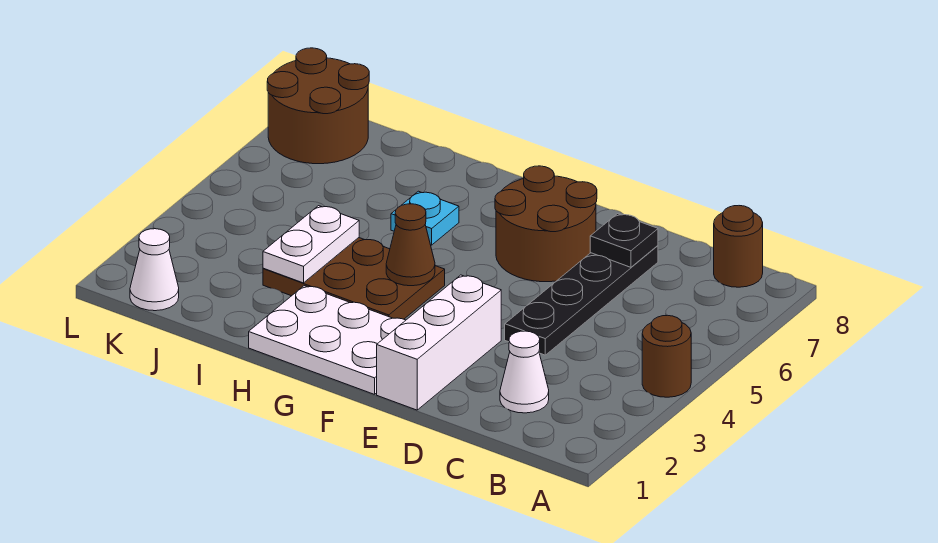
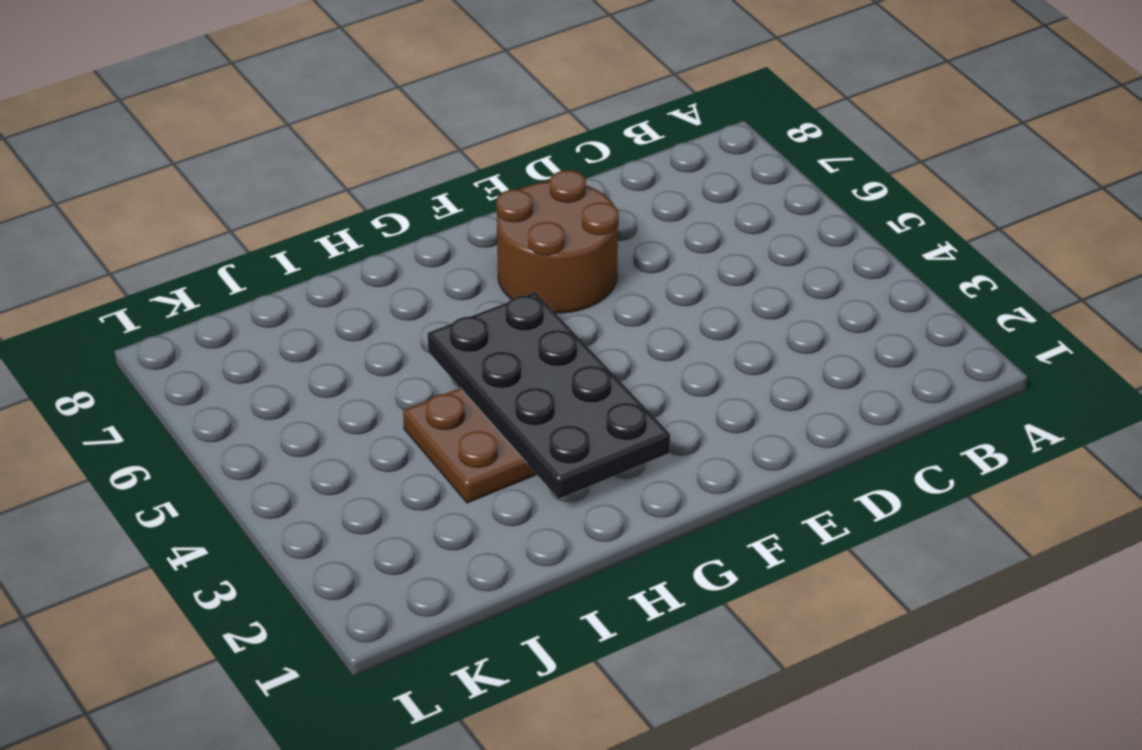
black plate G2:H5 level 2 -> brown cone G4 level 2
none -> brown round brick A4 level 1
none -> brown round brick B8 level 1
none -> white cone C2 level 1

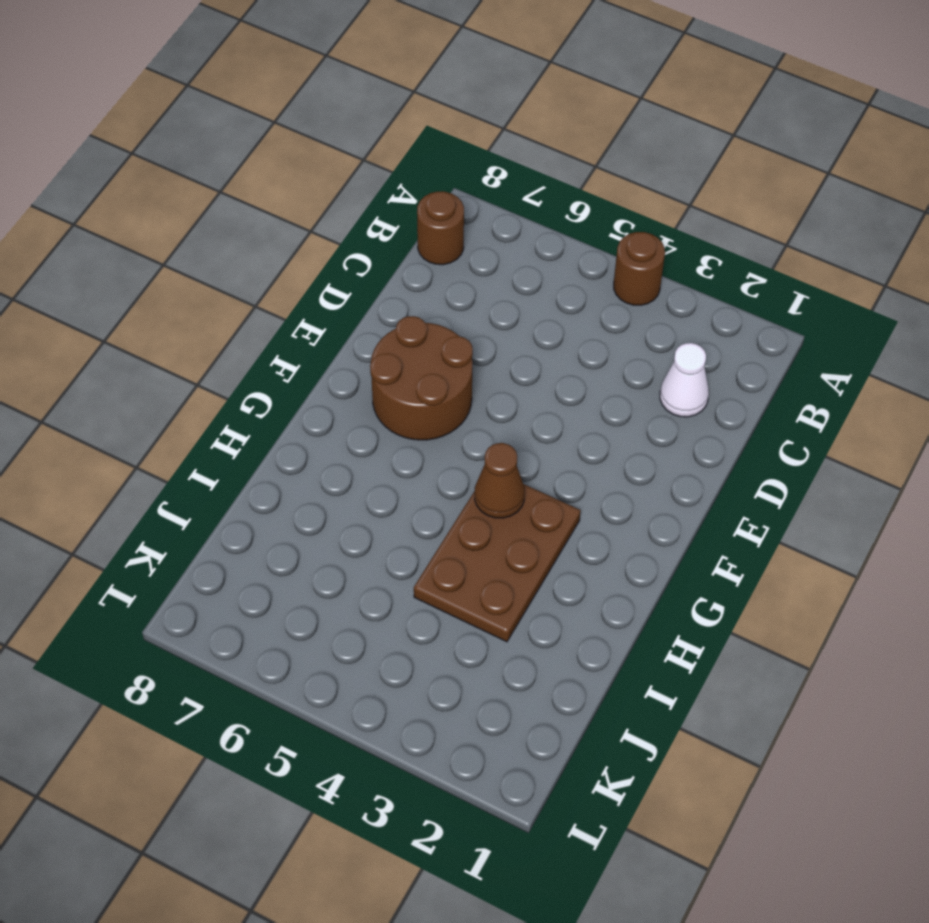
none -> black plate D4:D7 level 1
none -> white brick E1:E3 level 1
none -> white plate F1:H2 level 1

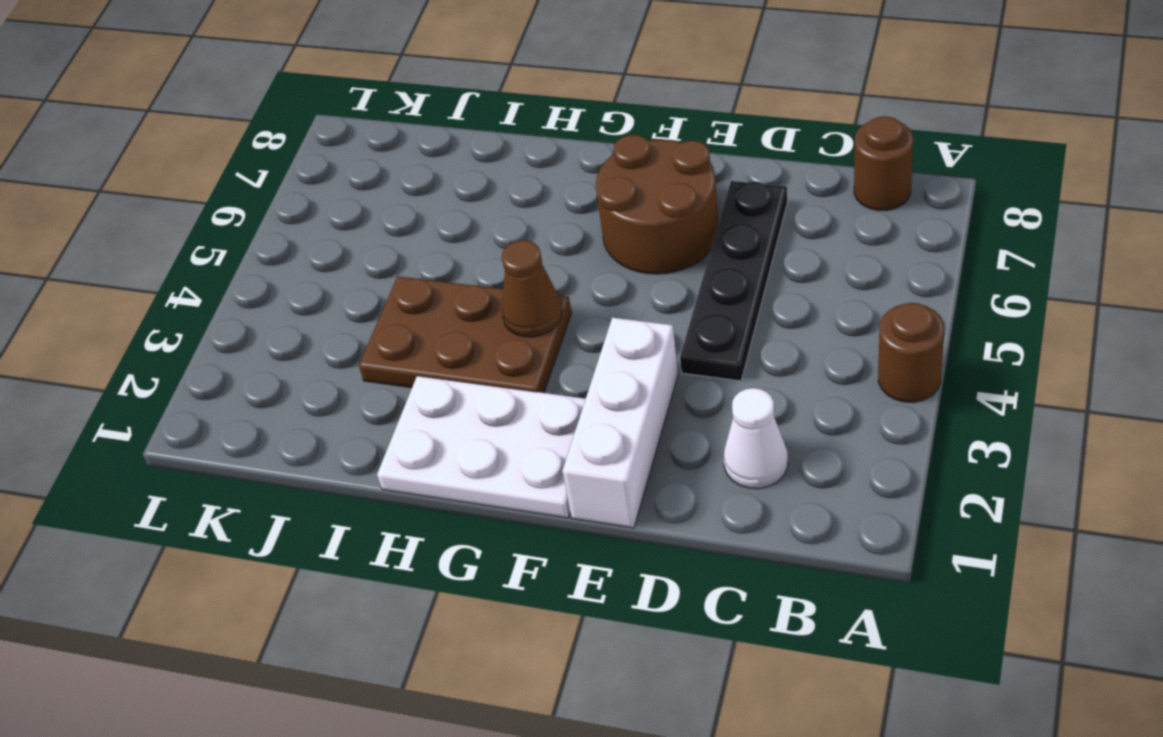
none -> cyan plate H6 level 1
none -> white cone K1 level 1
none -> brown round brick K7:L8 level 1

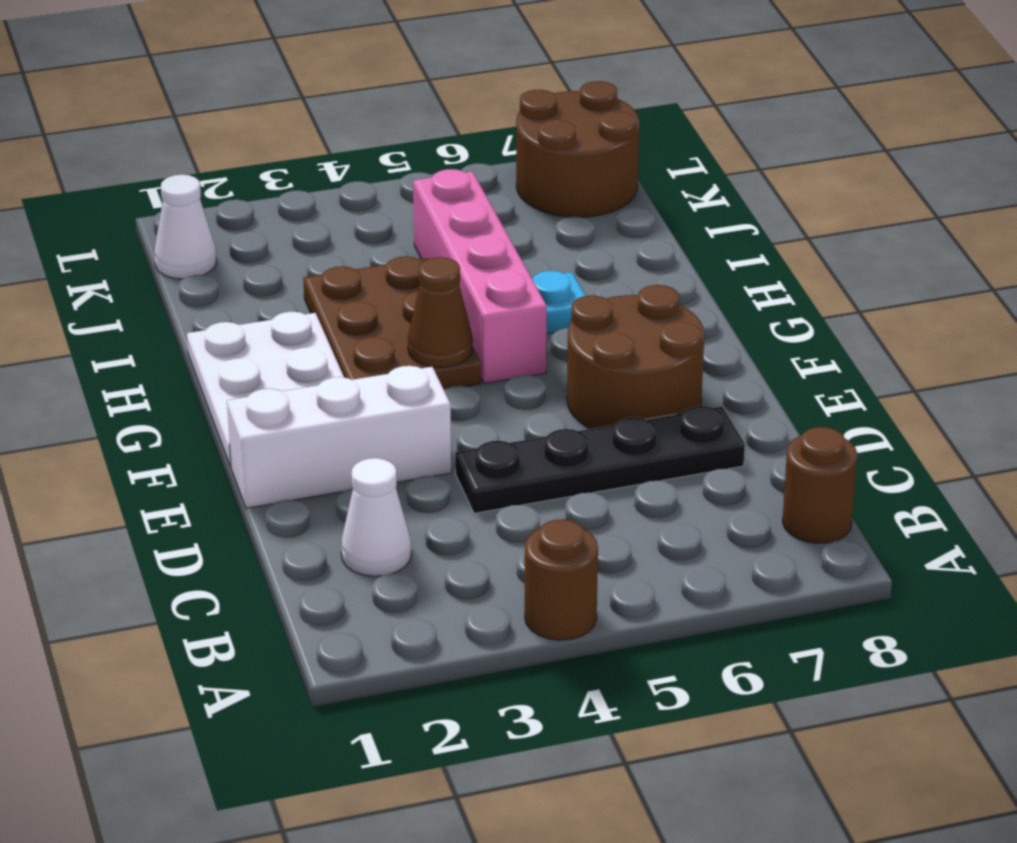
pink brick G5:J5 level 1 -> none
none -> black plate D7 level 2
none -> white plate I3:I4 level 2

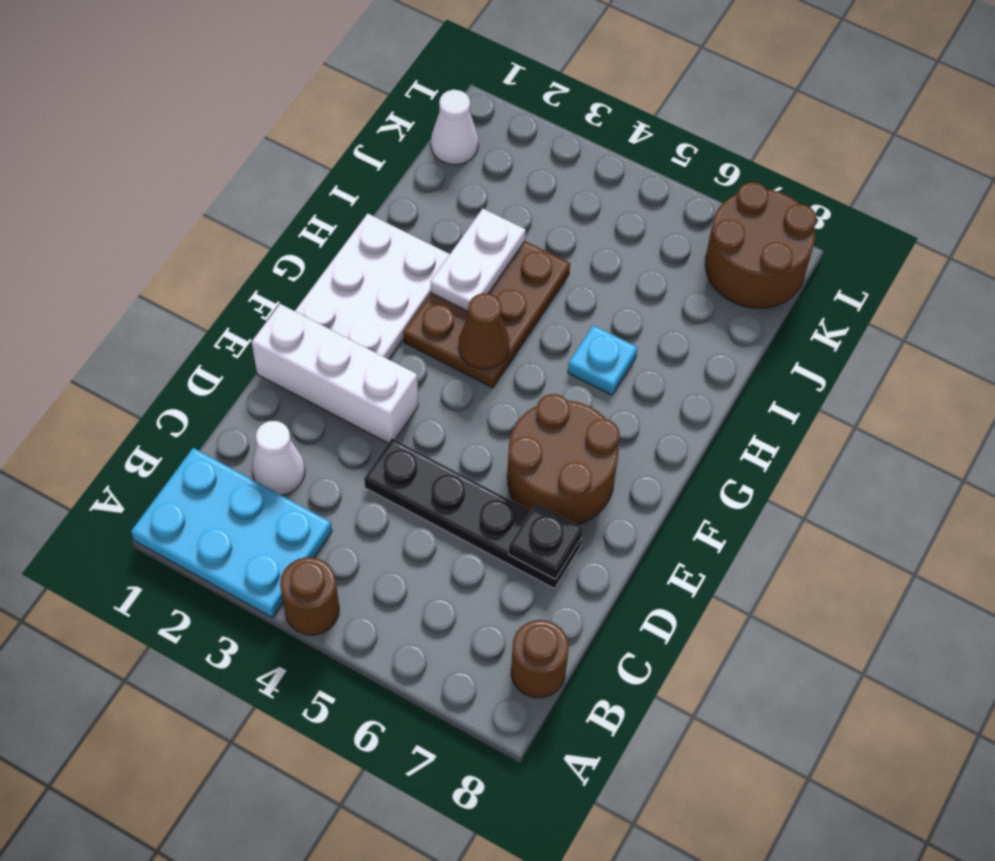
cyan plate A1:B3 level 1 -> none
white plate H3:I3 level 2 -> white plate I3:I4 level 2

